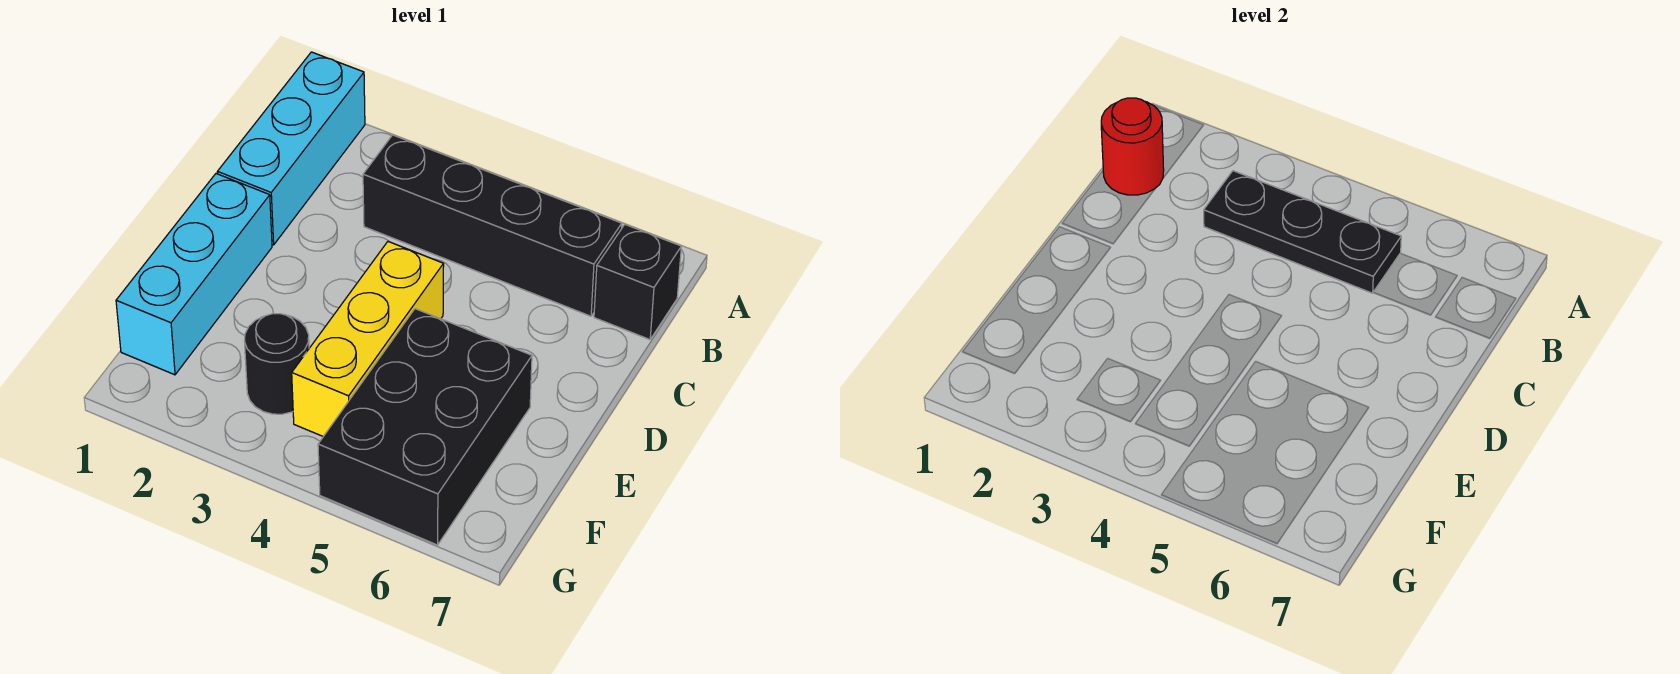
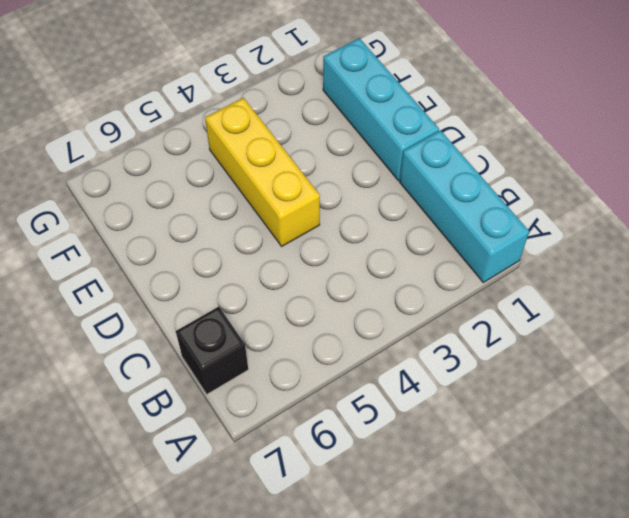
none -> black brick B3:B6 level 1
none -> black brick E5:G6 level 1

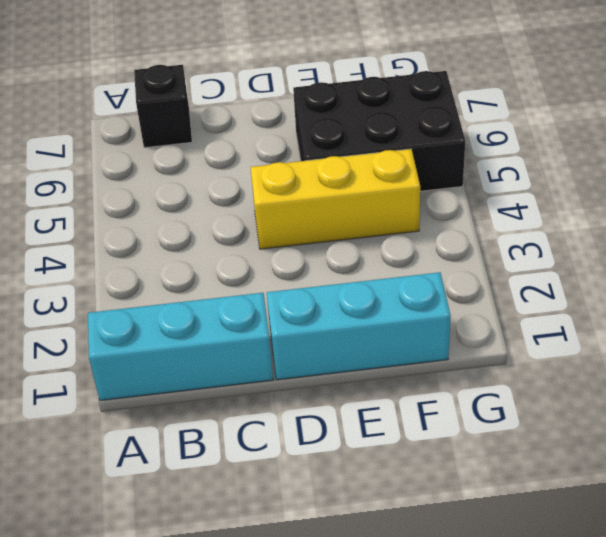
none -> black brick B3:B6 level 1
none -> black round brick F3 level 1

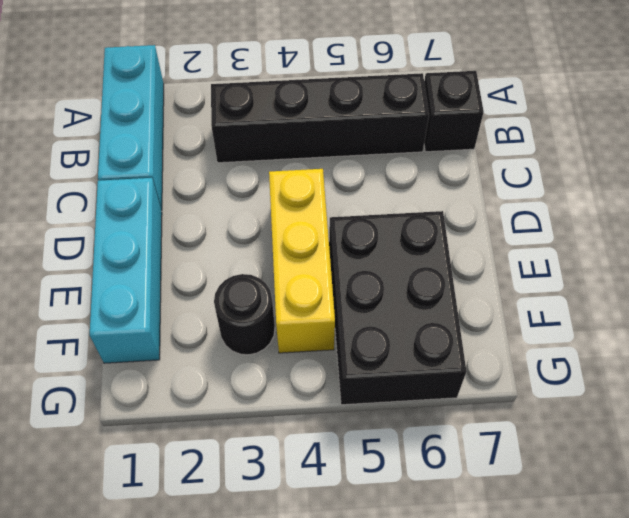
none -> red round brick B1 level 2
none -> black plate B3:B5 level 2

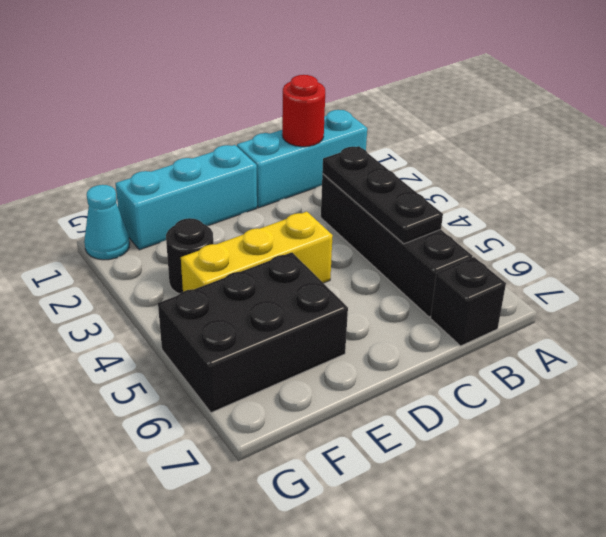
cyan cone G1 level 1 -> none

